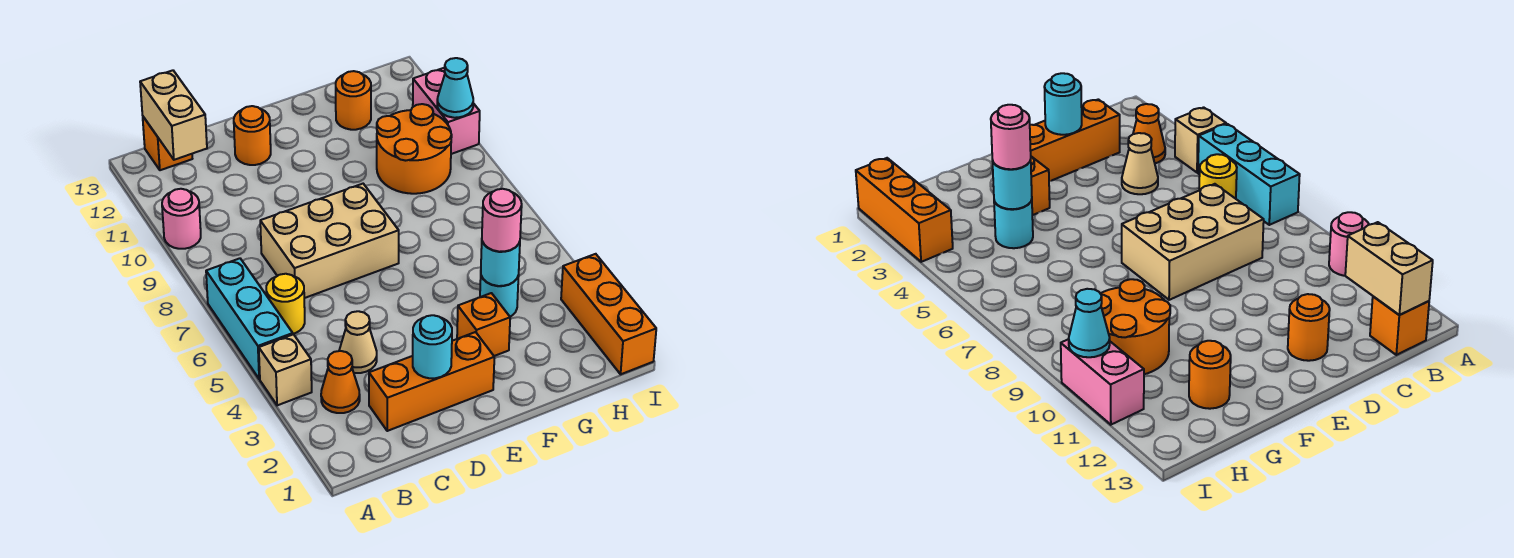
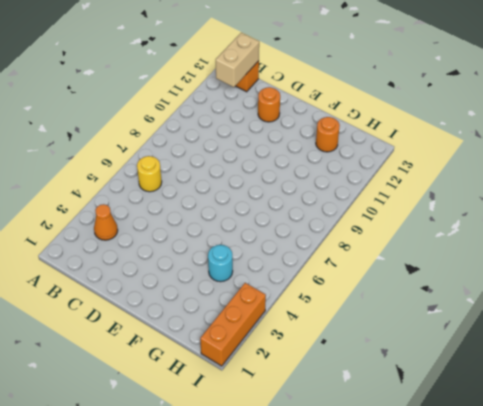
none -> tan brick A4 level 1
none -> cyan brick A5:A7 level 1
none -> pink round brick A10 level 1

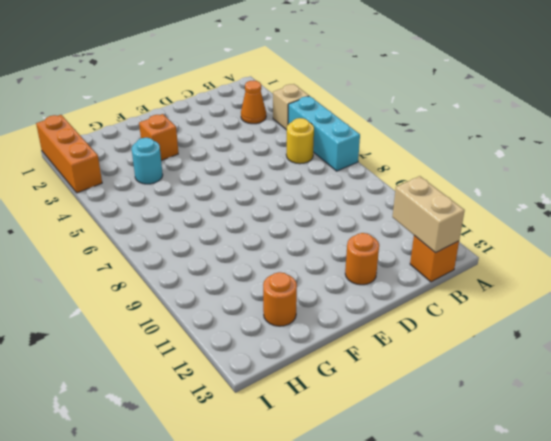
none -> pink round brick A10 level 1
none -> orange brick C2:E2 level 1
none -> tan cone C4 level 1

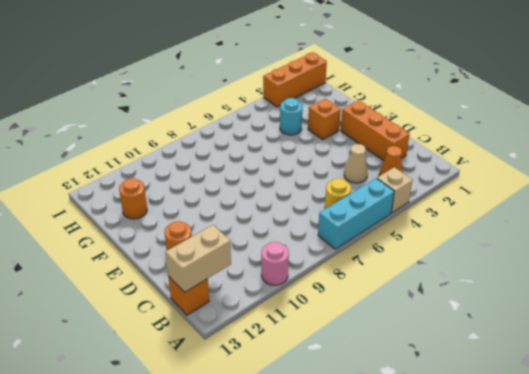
none -> tan brick C7:E8 level 1
none -> orange round brick G9:H10 level 1
none -> pink brick I10:I11 level 1

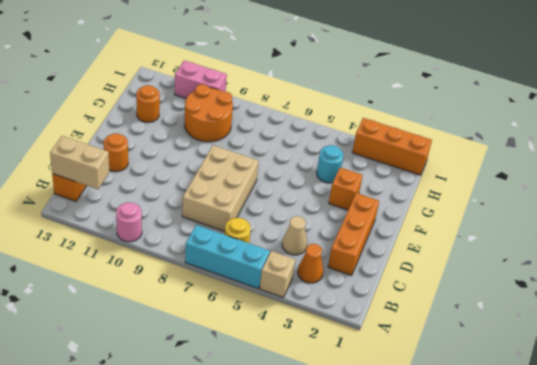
none -> cyan round brick D2 level 2
none -> cyan round brick G4 level 2
none -> cyan cone I10 level 2

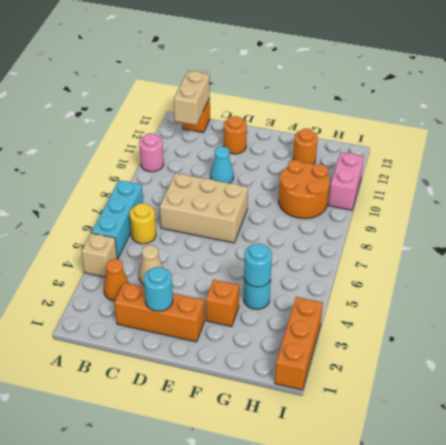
cyan cone D10 level 1 -> cyan cone I10 level 2
none -> pink round brick G4 level 3

